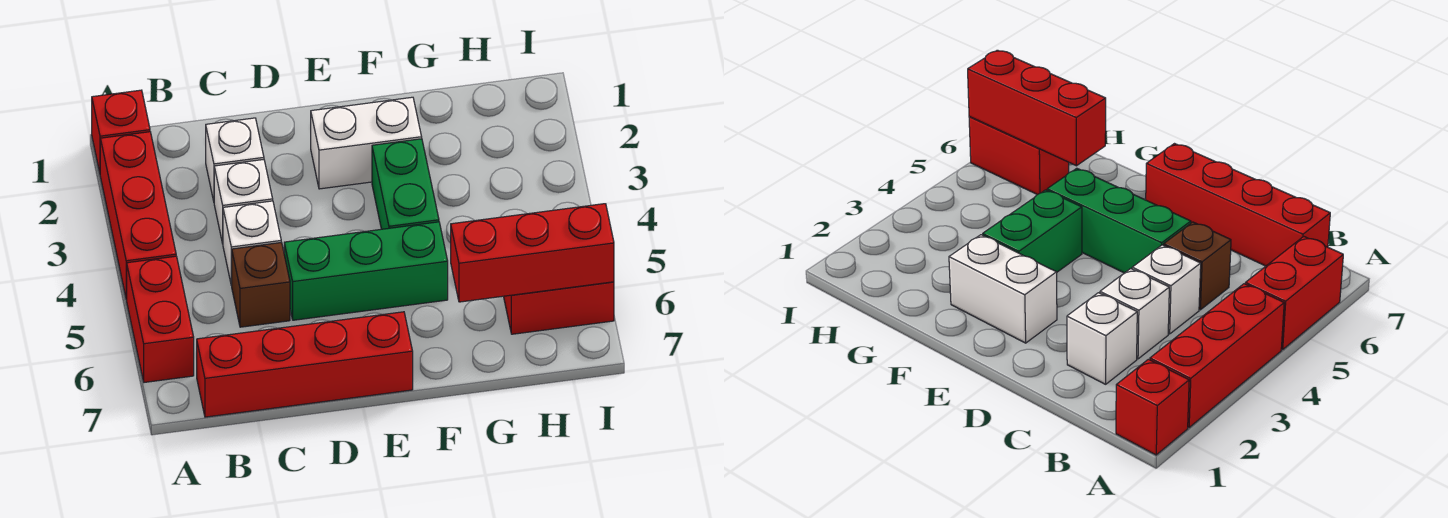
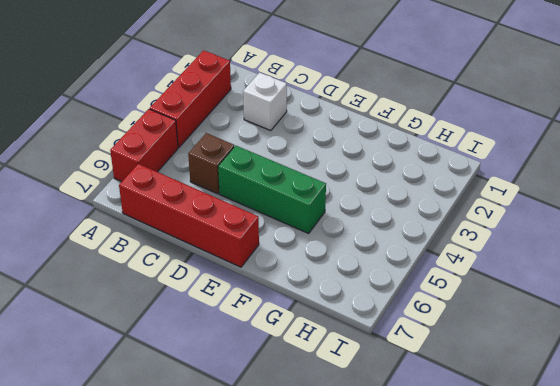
none -> red brick A1 level 1
none -> white brick C3 level 1
none -> white brick C4 level 1

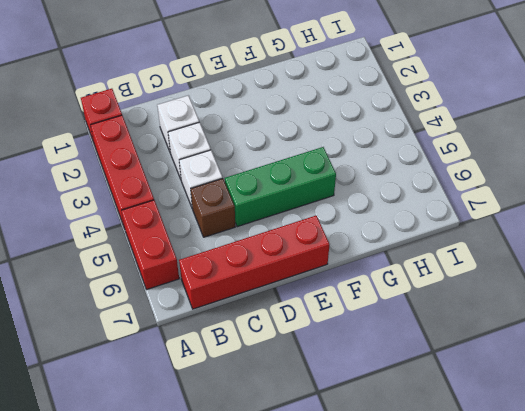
none -> white brick E2:F2 level 1
none -> green brick F3:F4 level 1
none -> red brick H6:I6 level 1

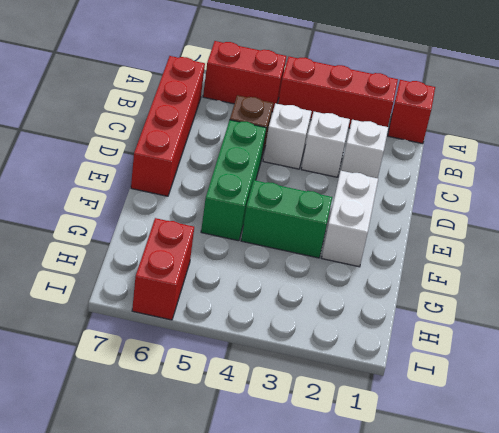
none -> red brick G6:I6 level 2

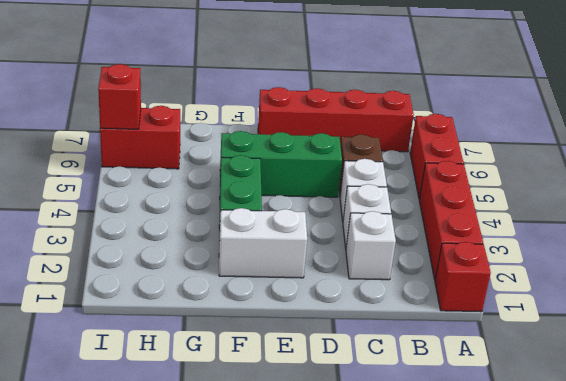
red brick I6 level 2 -> red brick G6:I6 level 2

